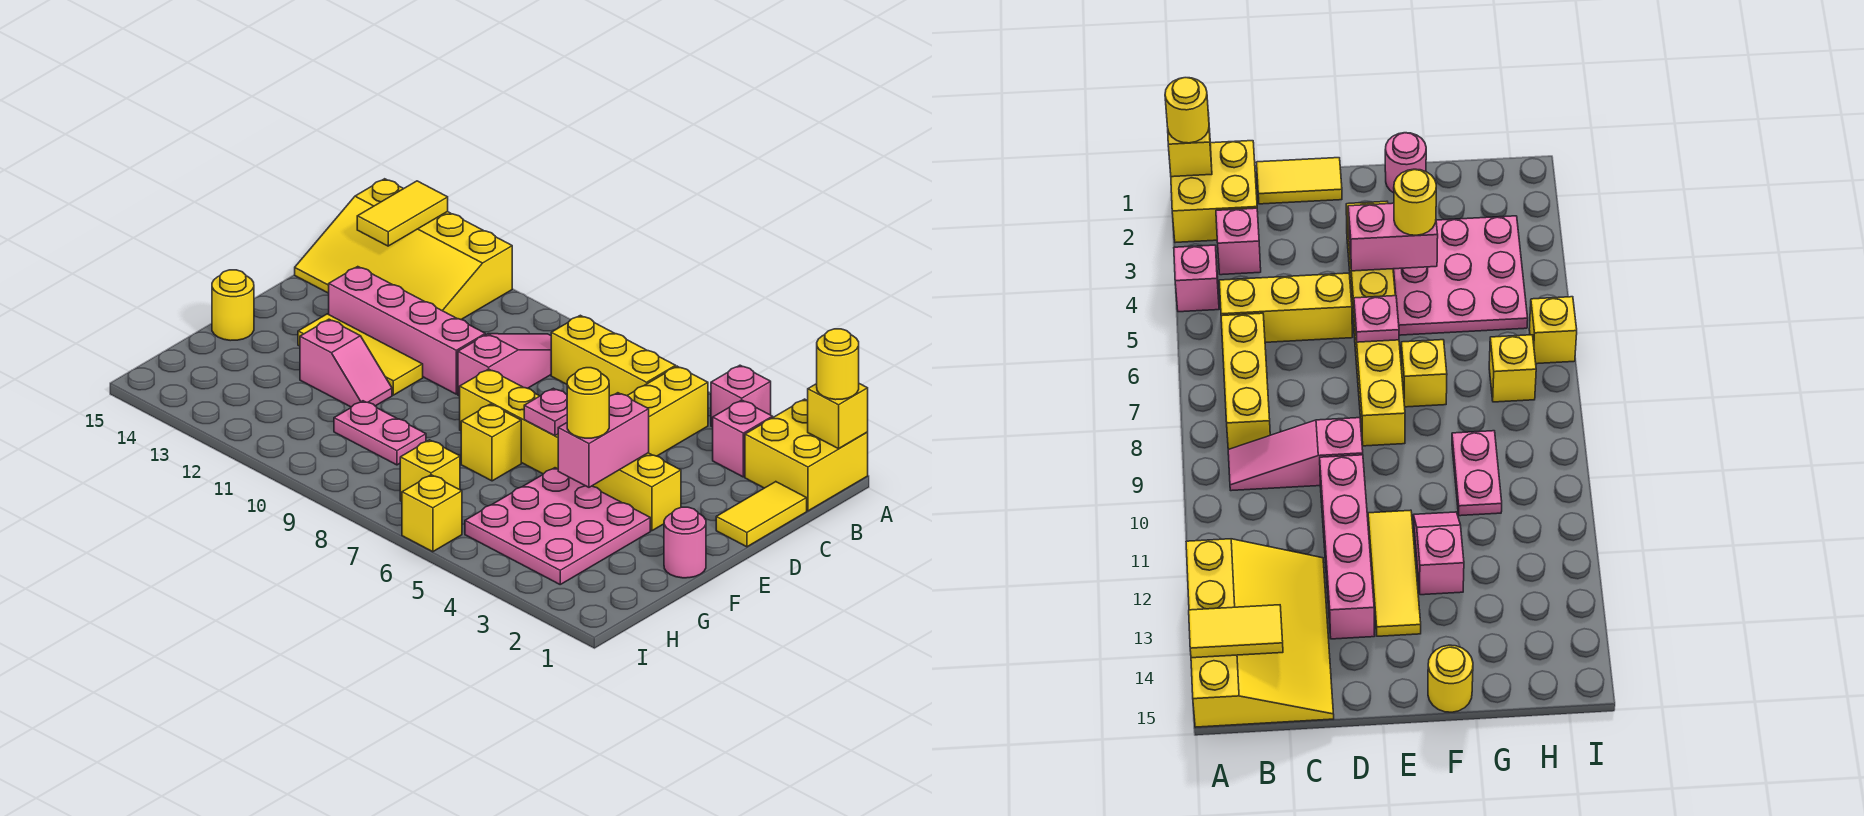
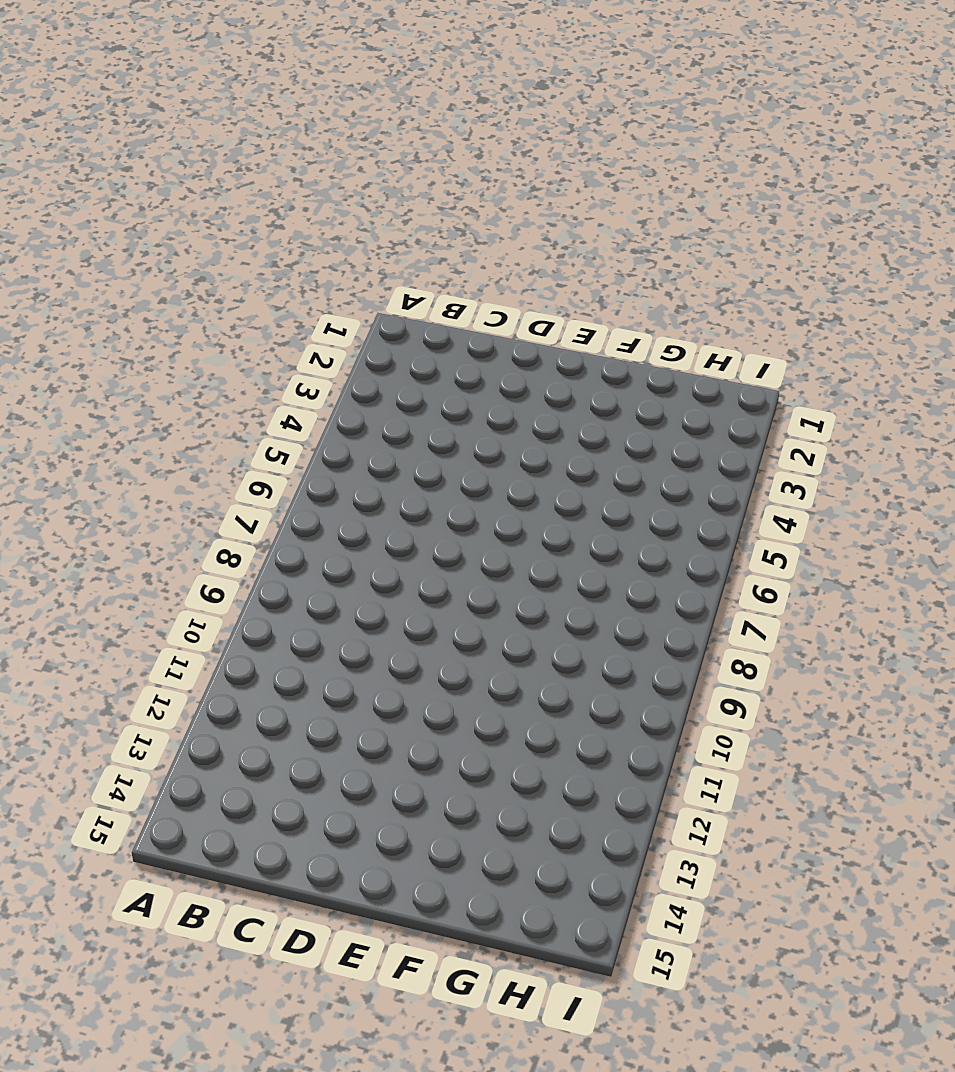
none -> yellow brick A1:B2 level 1
none -> pink brick A4 level 1
none -> yellow slope A12:C15 level 1 top A

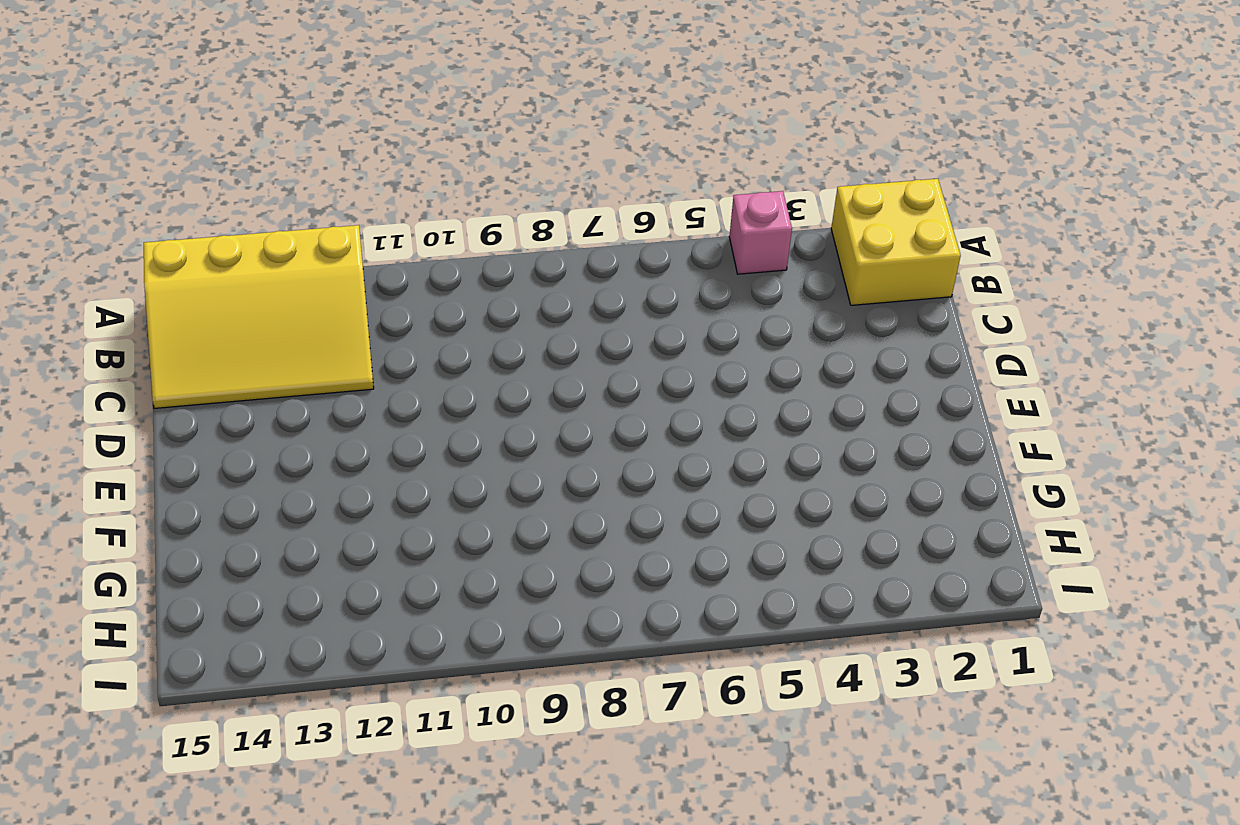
none -> pink brick B3 level 1
none -> yellow brick B5:D5 level 1
none -> yellow brick B6:B8 level 1

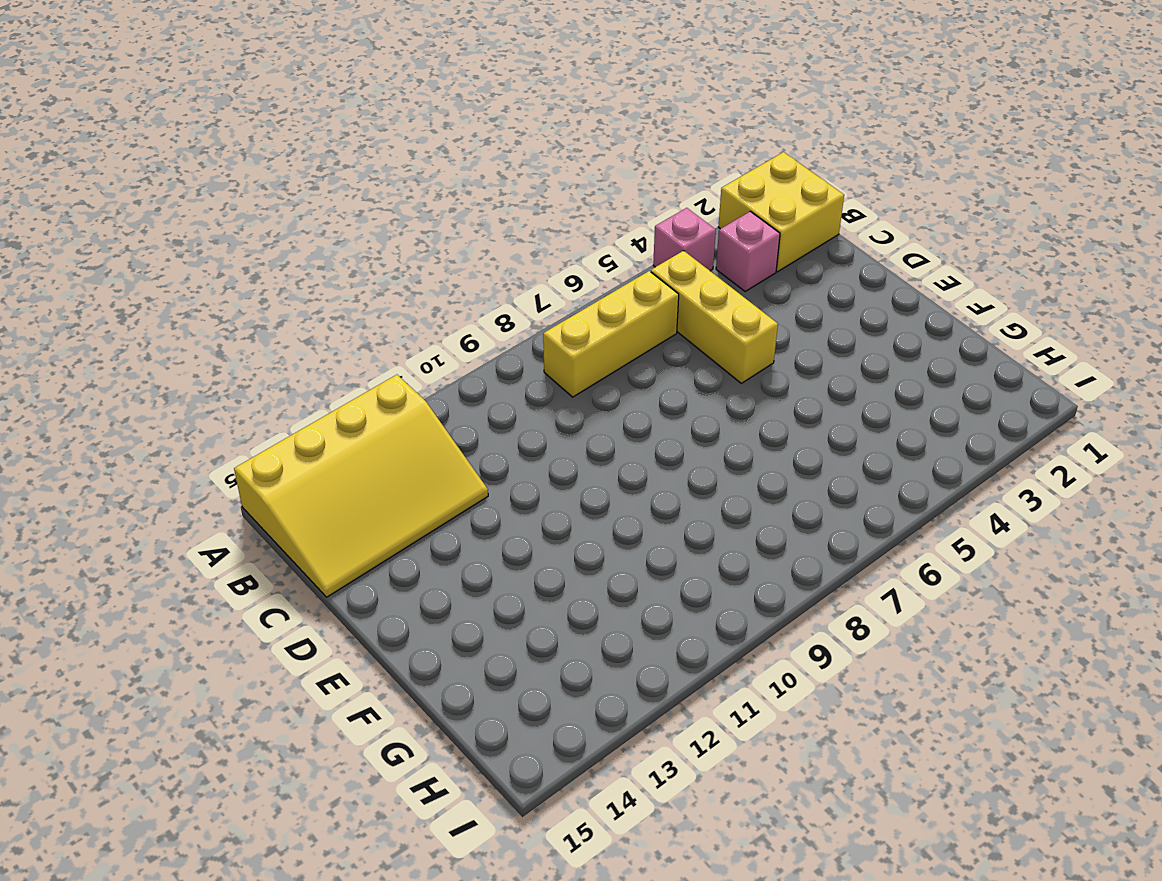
none -> pink slope B9:D9 level 1 top D
none -> yellow tile C1:D1 level 1
none -> pink brick D10:D13 level 1

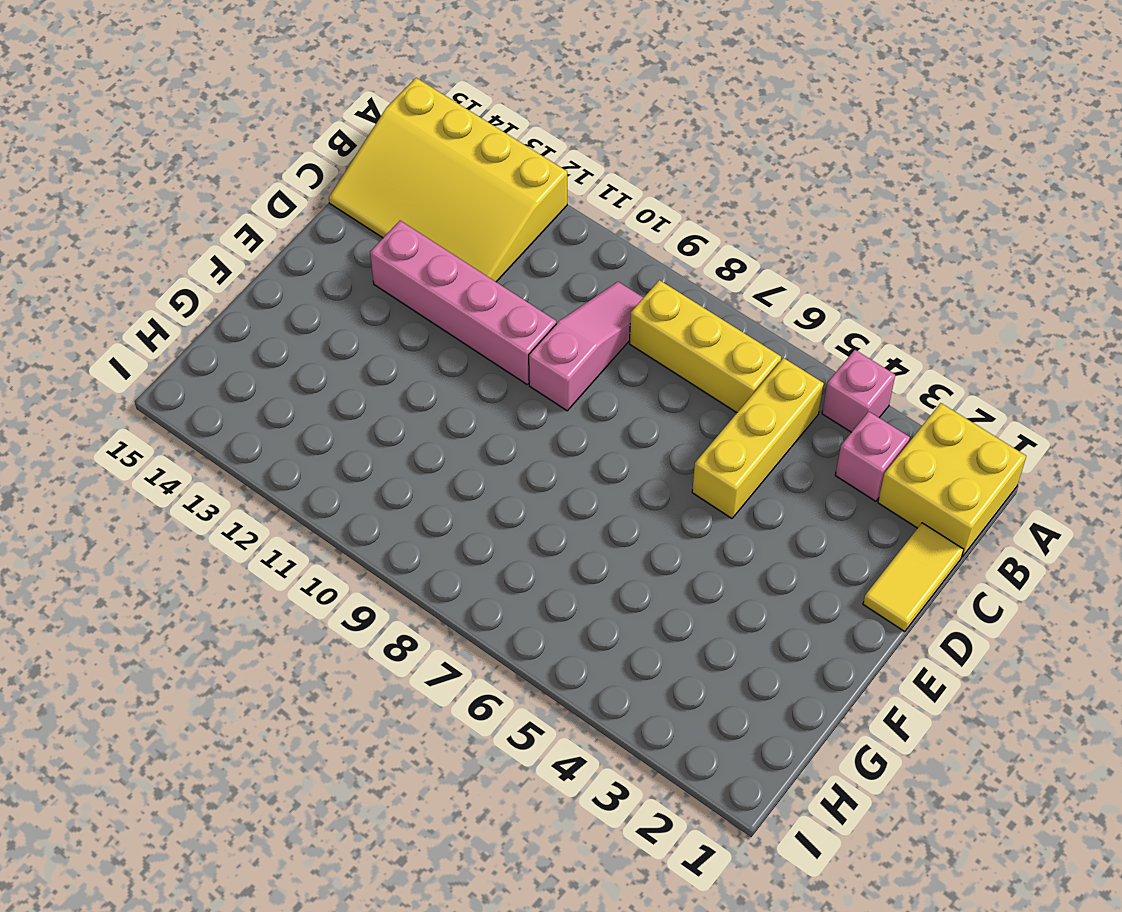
none -> yellow brick E3:E8 level 1
none -> yellow tile E11:E13 level 1
none -> pink round brick F1 level 1

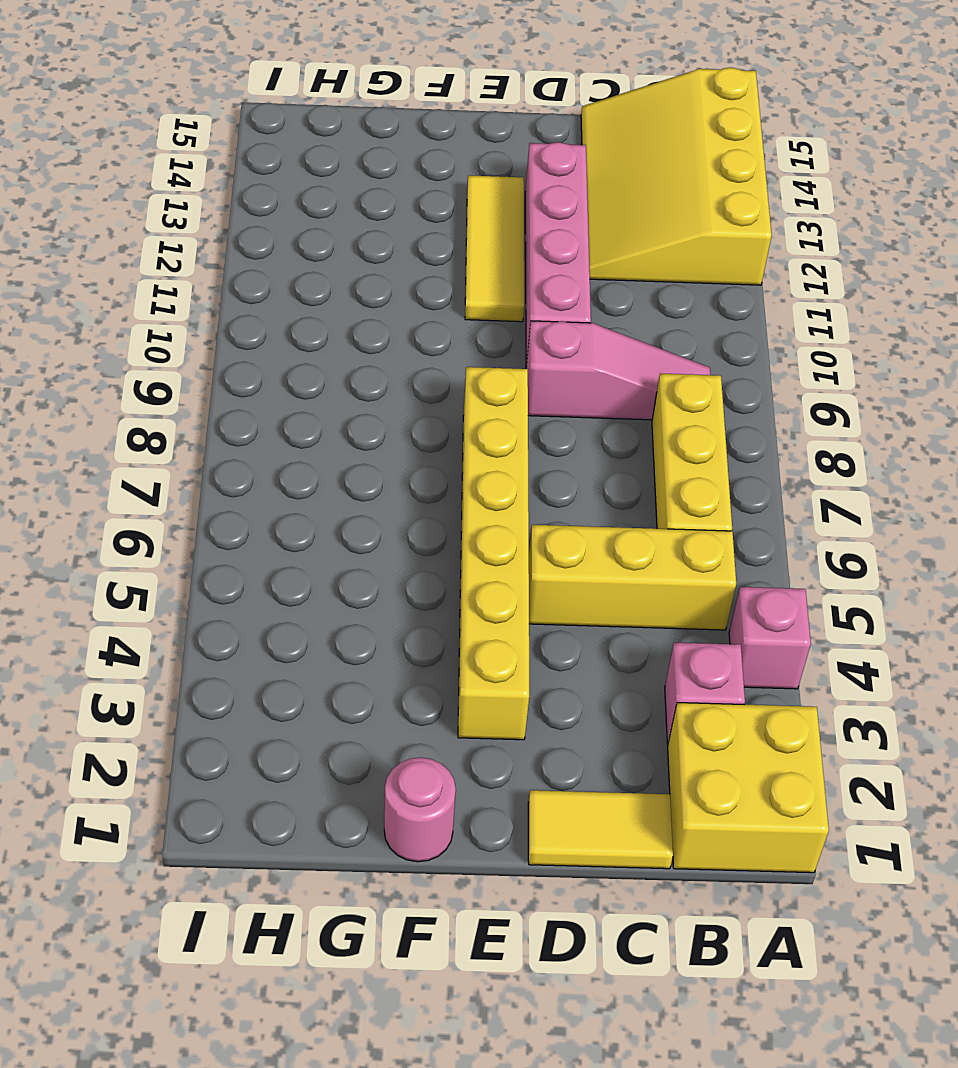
none -> pink plate F3:H5 level 1
none -> yellow brick F7 level 1
none -> pink slope F11:F12 level 1 top 12

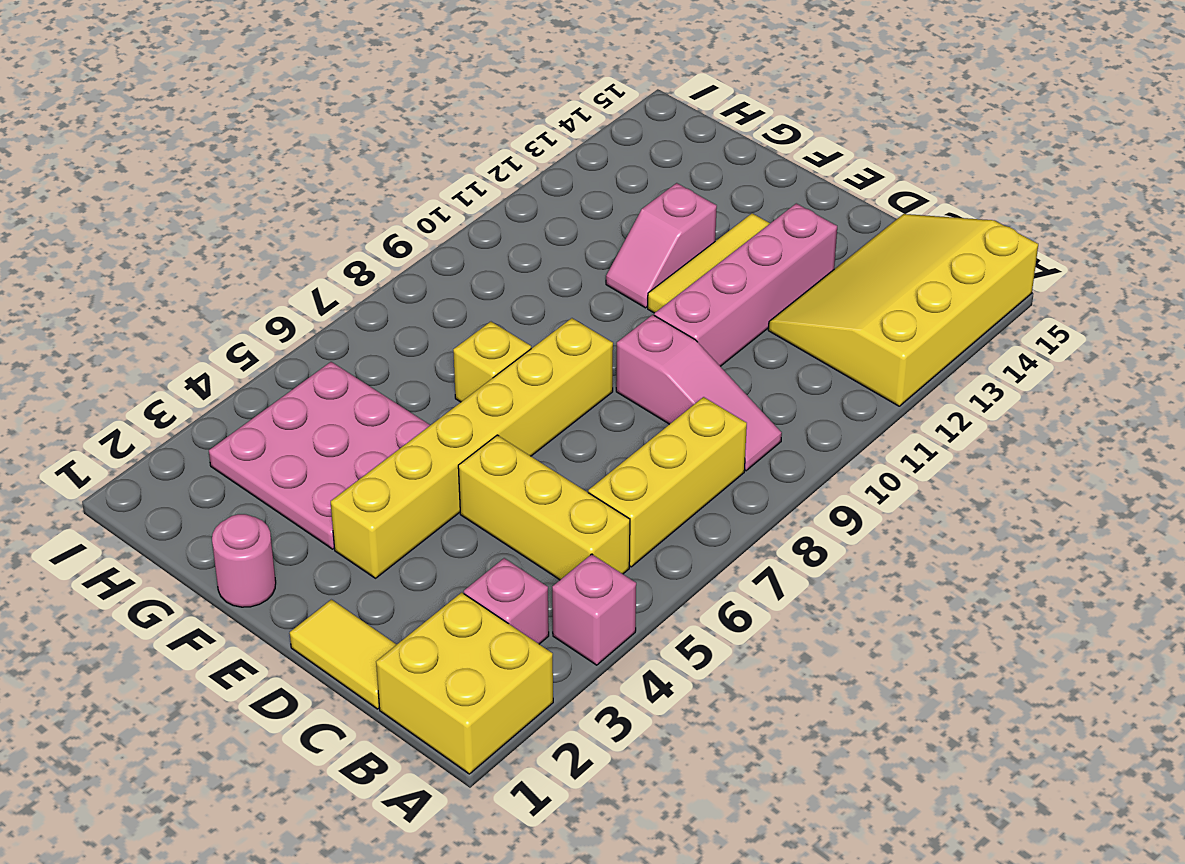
none -> yellow round brick F15 level 1
none -> pink plate G9:G10 level 1
none -> yellow brick H7 level 1

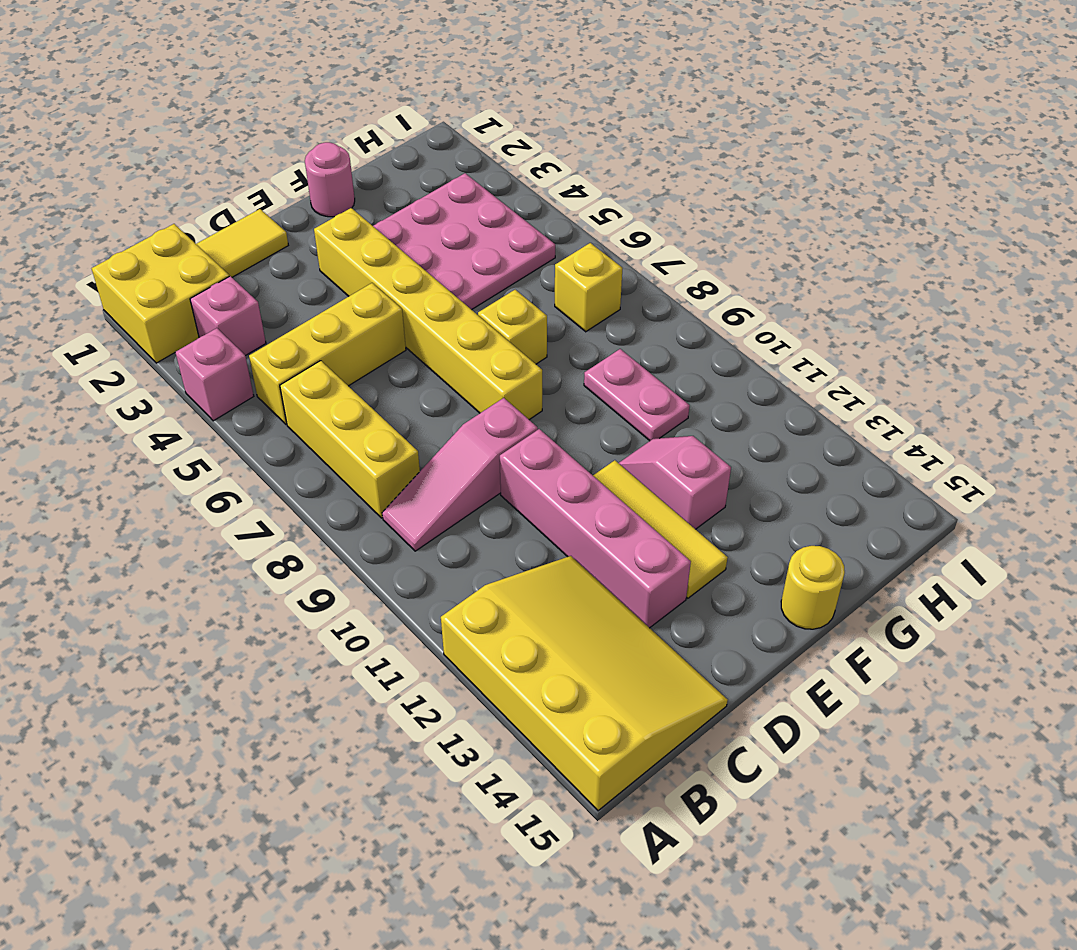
none -> yellow brick I6 level 1
none -> yellow brick A1 level 2
none -> yellow tile A14:B14 level 2

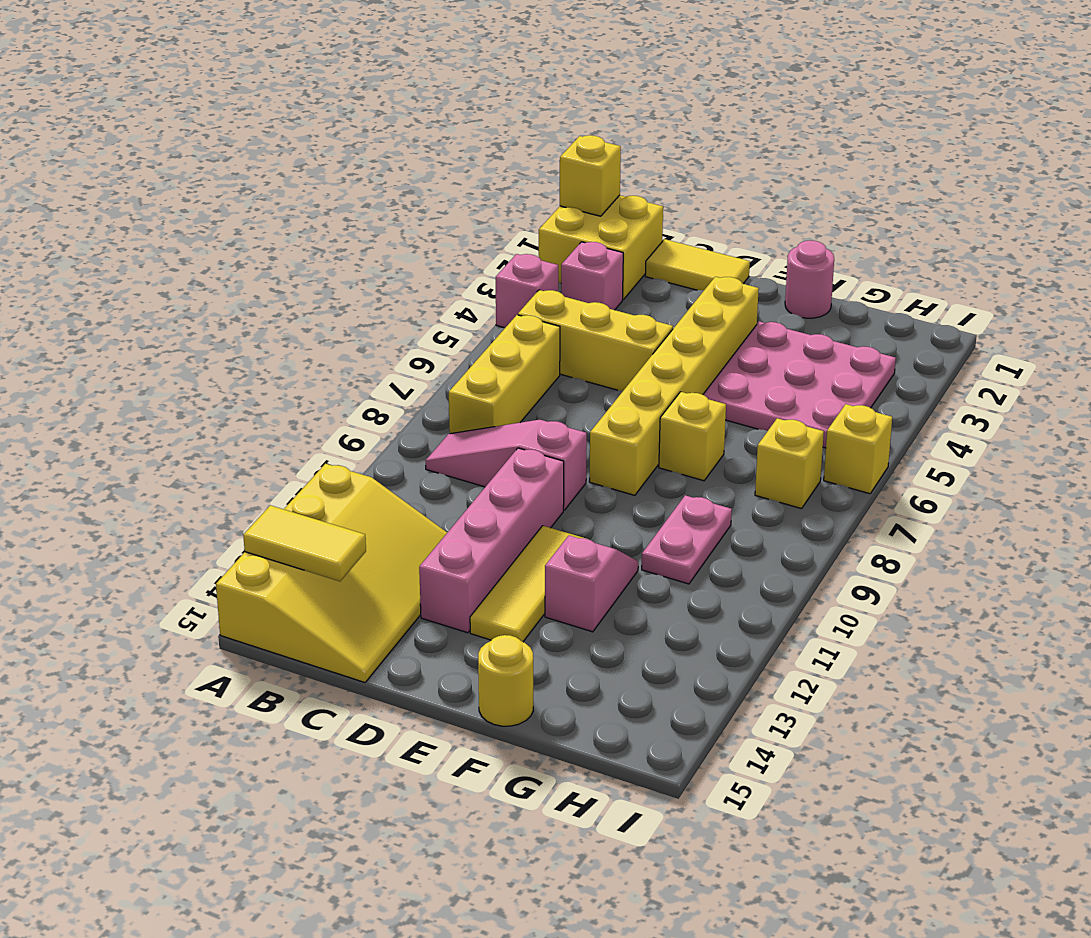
none -> pink brick E4:F4 level 2
none -> pink plate E6 level 2
none -> yellow round brick A1 level 3

